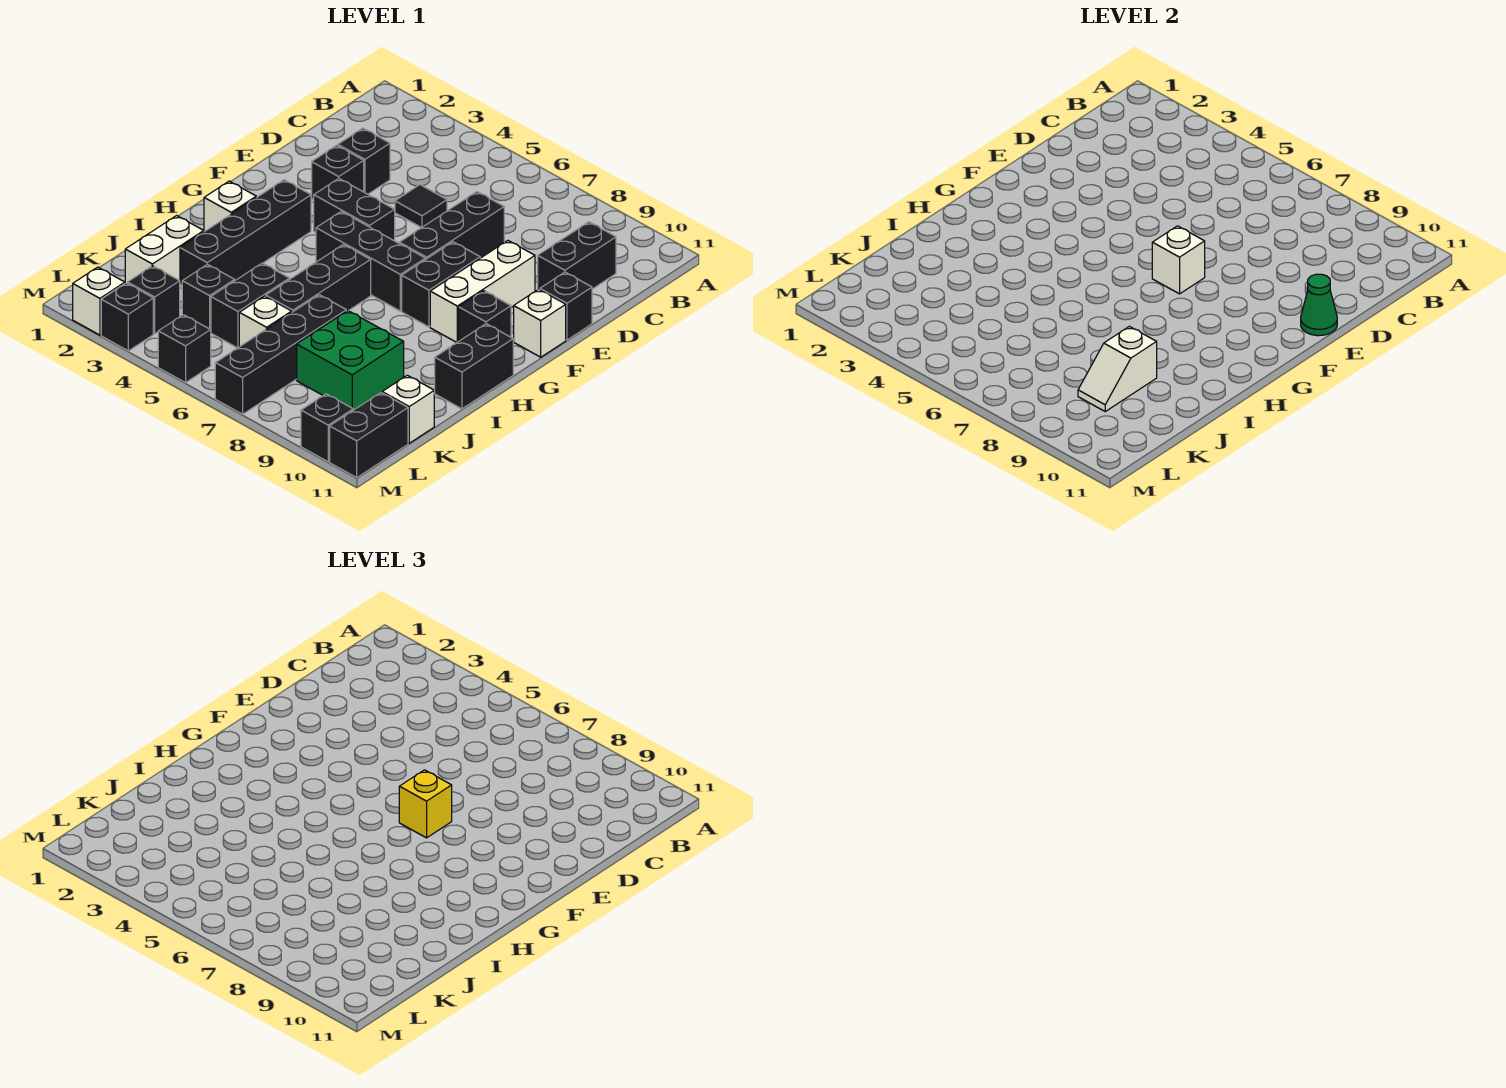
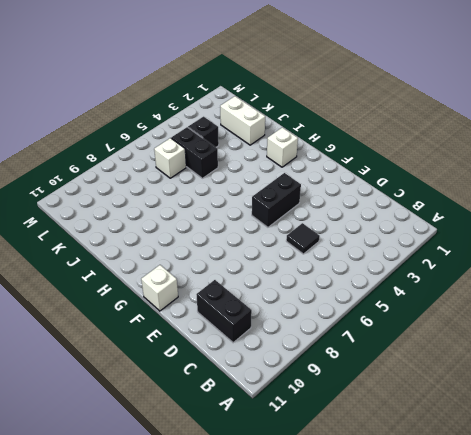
none -> black brick D3 level 1
none -> black brick D7:F7 level 1
none -> black brick E3 level 1
none -> white brick E9:G9 level 1

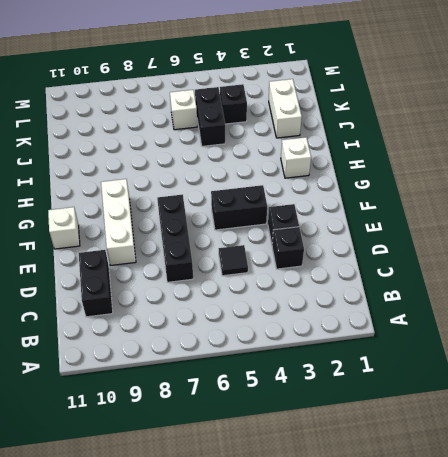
none -> black brick E11 level 1
none -> black brick F8:G8 level 1
none -> black brick G3:J3 level 1
none -> black brick G5:G7 level 1

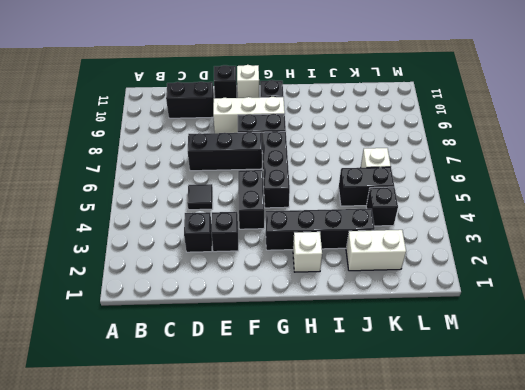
none -> black brick H6:J6 level 1
none -> black brick H11:I11 level 1
none -> black brick J7:M7 level 1
none -> green brick J8:K9 level 1

